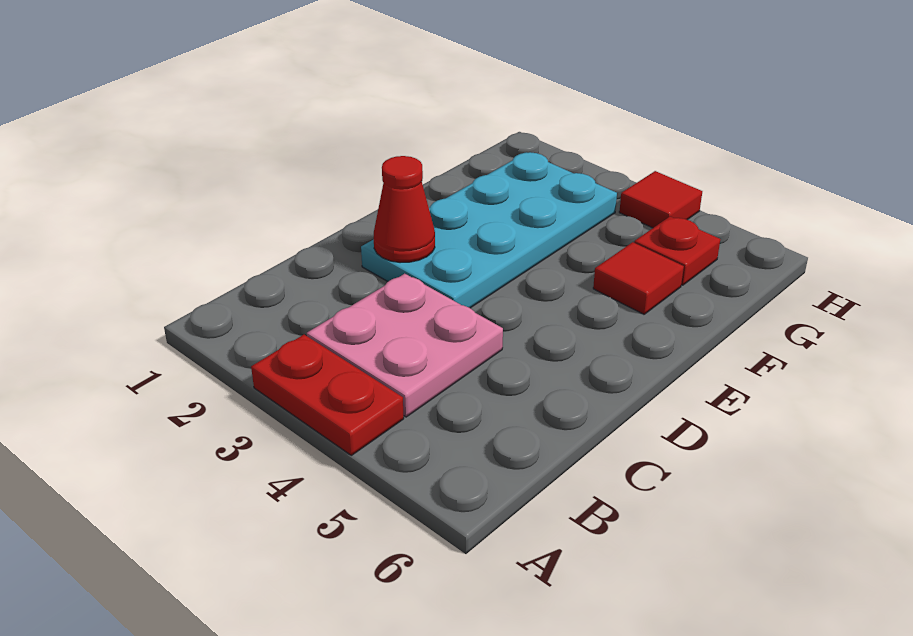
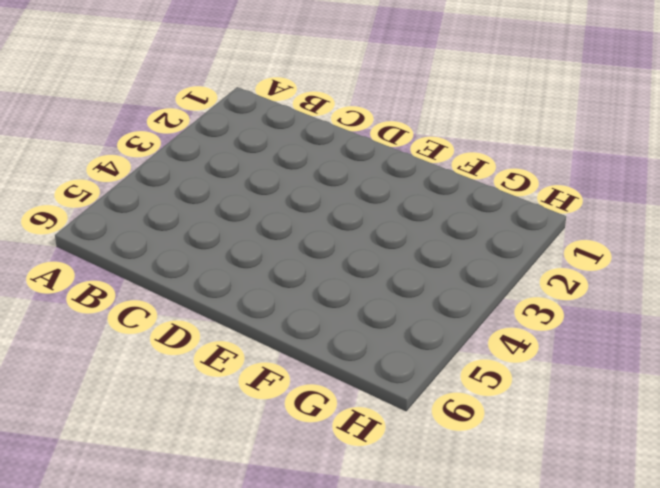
none -> red plate A3:A4 level 1
none -> pink plate B3:C4 level 1

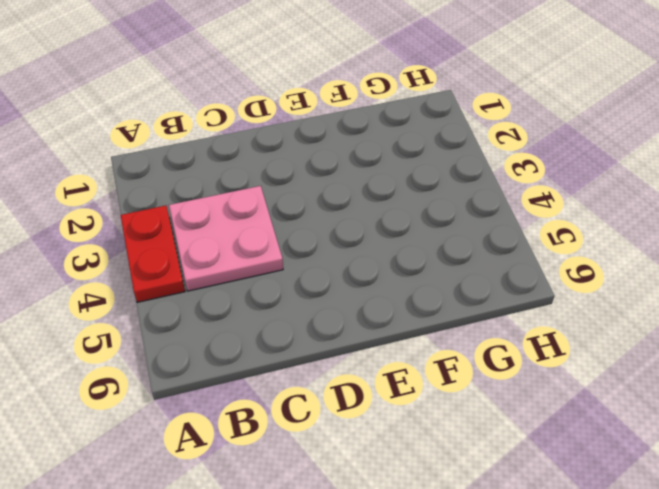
none -> cyan plate D2:G3 level 1
none -> red tile F5 level 1

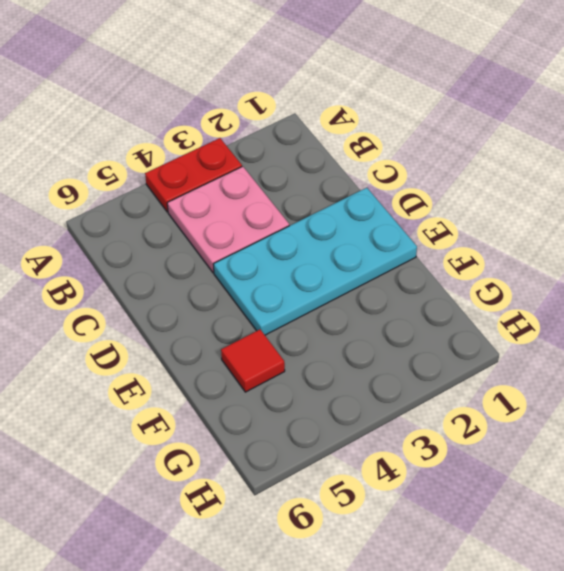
cyan plate D1:E4 level 1 -> cyan plate D2:G3 level 1
none -> red plate G5 level 1
none -> red tile H4 level 1

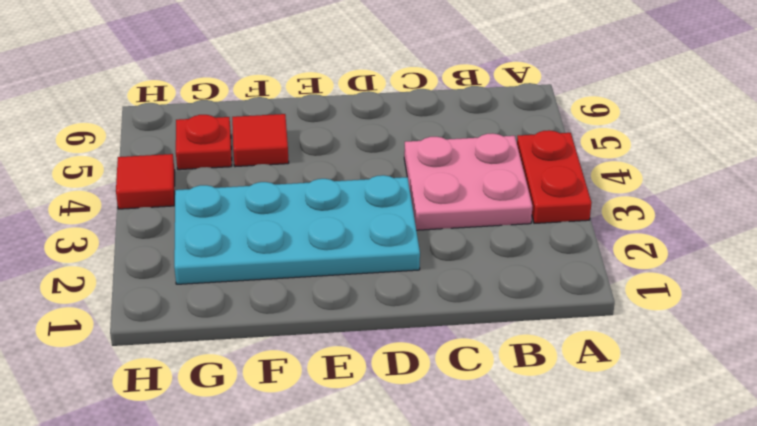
none -> red cone D2 level 2

